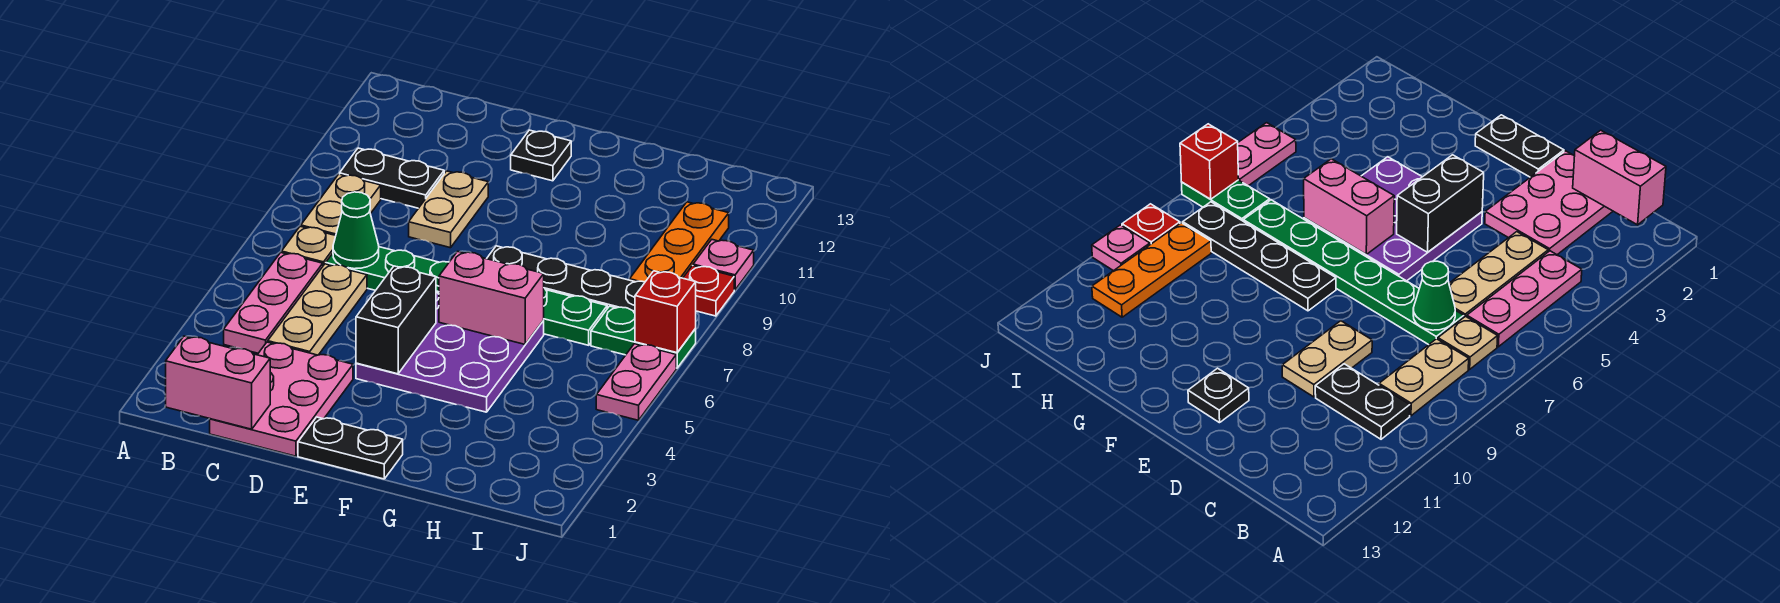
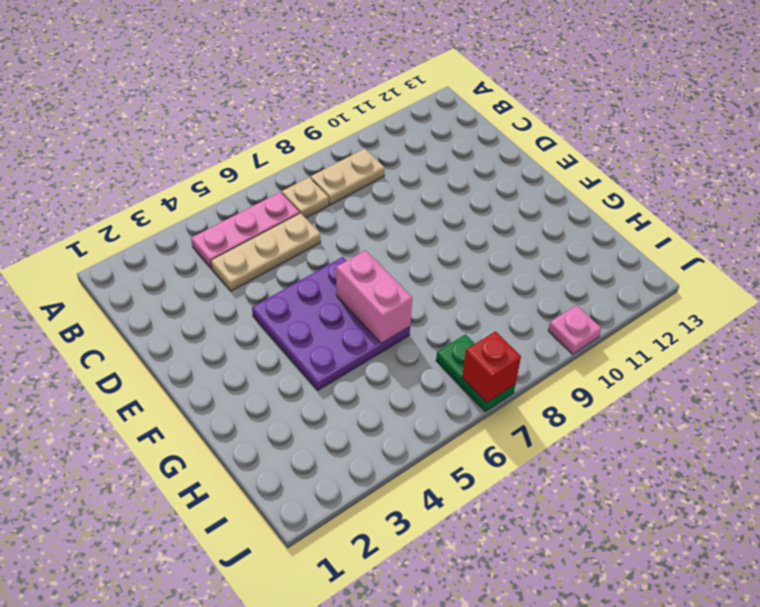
none -> black plate B10:C10 level 1
none -> pink plate C1:D3 level 1
none -> green plate C7:H7 level 1

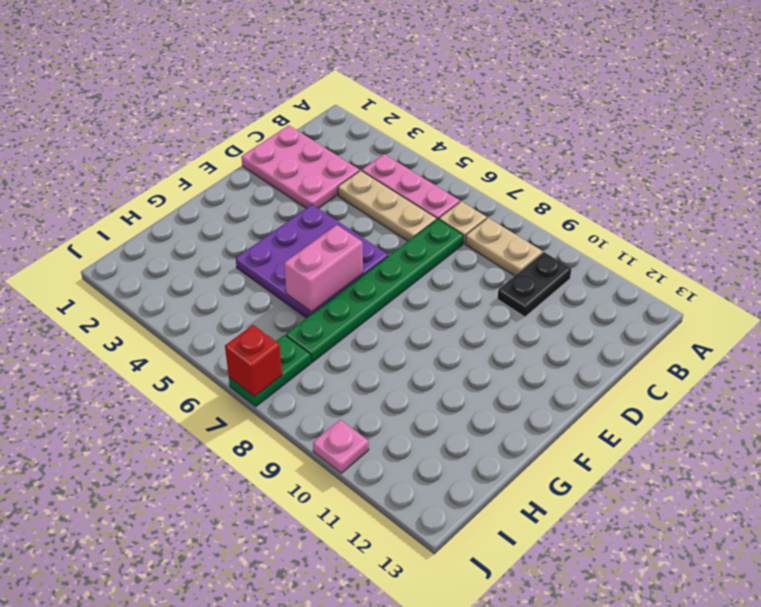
none -> tan plate D9:D10 level 1
none -> black plate E1:F1 level 1
none -> black plate E12 level 1

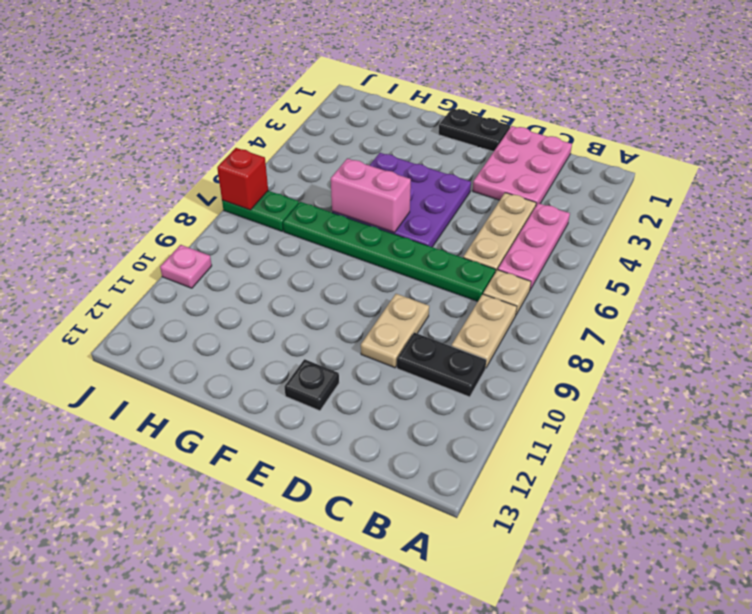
none -> black plate F8:I8 level 1
none -> orange plate I9:I11 level 1
none -> pink plate J5:J6 level 1

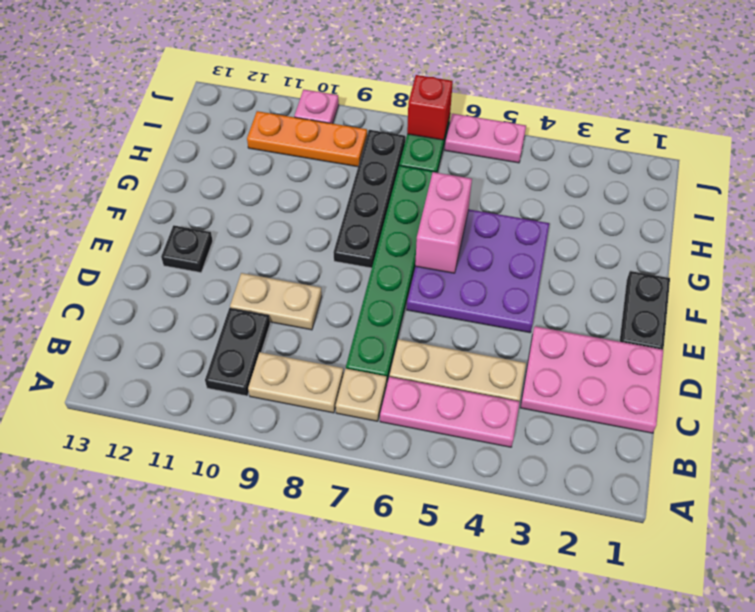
none -> red plate J9 level 1
none -> pink brick B1:C1 level 2
none -> green cone C7 level 2

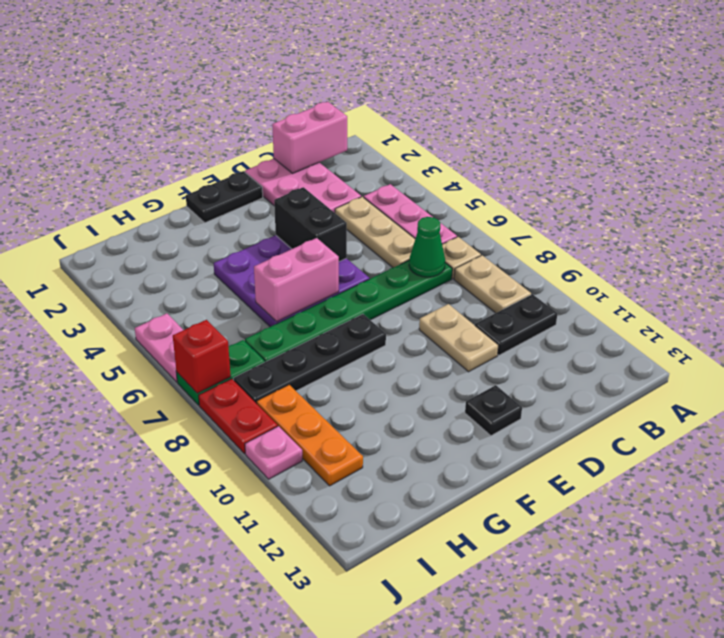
red plate J8:J9 level 1 -> red plate J9 level 1

